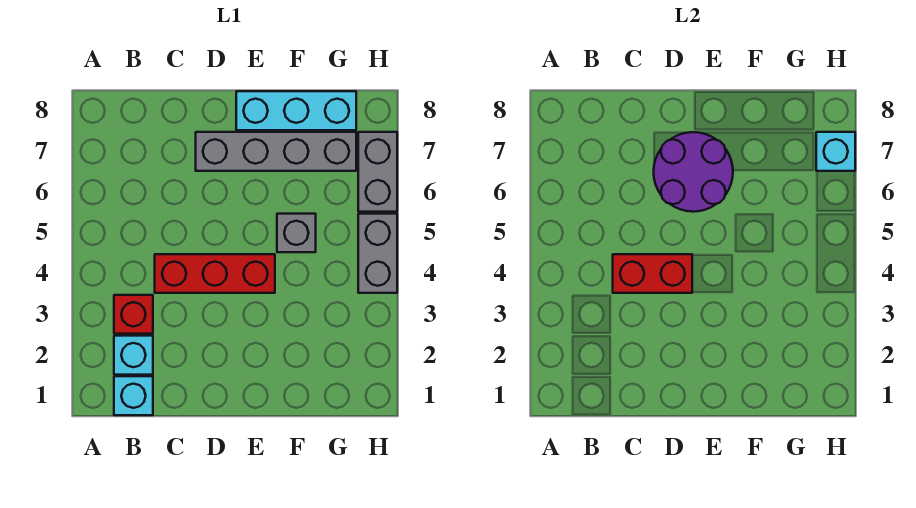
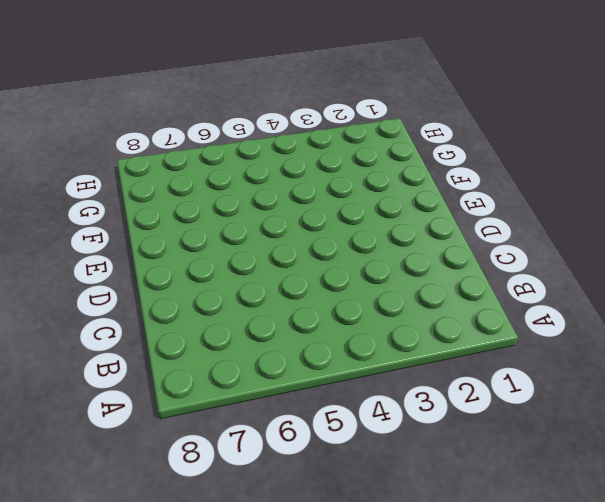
none -> cyan brick B1 level 1
none -> cyan brick B2 level 1
none -> red brick B3 level 1

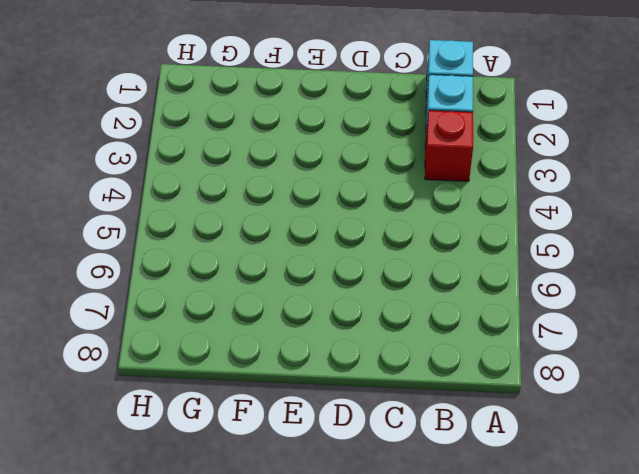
none -> red brick C4:E4 level 1
none -> grey brick D7:G7 level 1
none -> cyan brick E8:G8 level 1

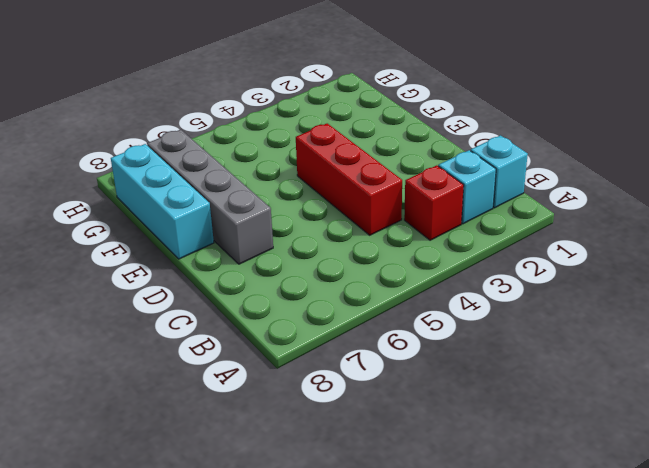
none -> grey brick F5 level 1
none -> grey brick H4:H5 level 1
none -> grey brick H6:H7 level 1

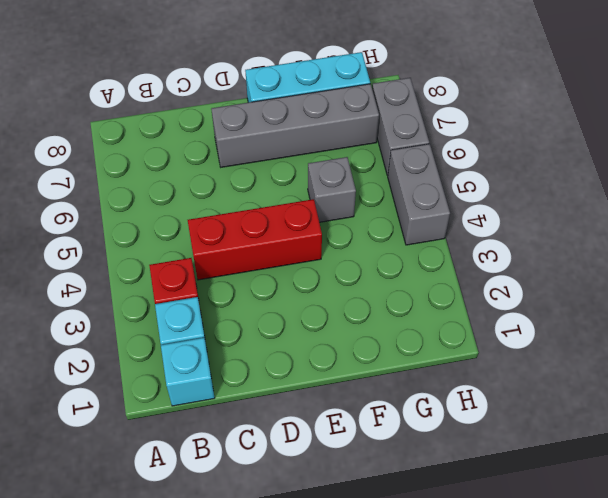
none -> red brick C4:D4 level 2
none -> purple round brick D6:E7 level 2
none -> cyan brick H7 level 2

